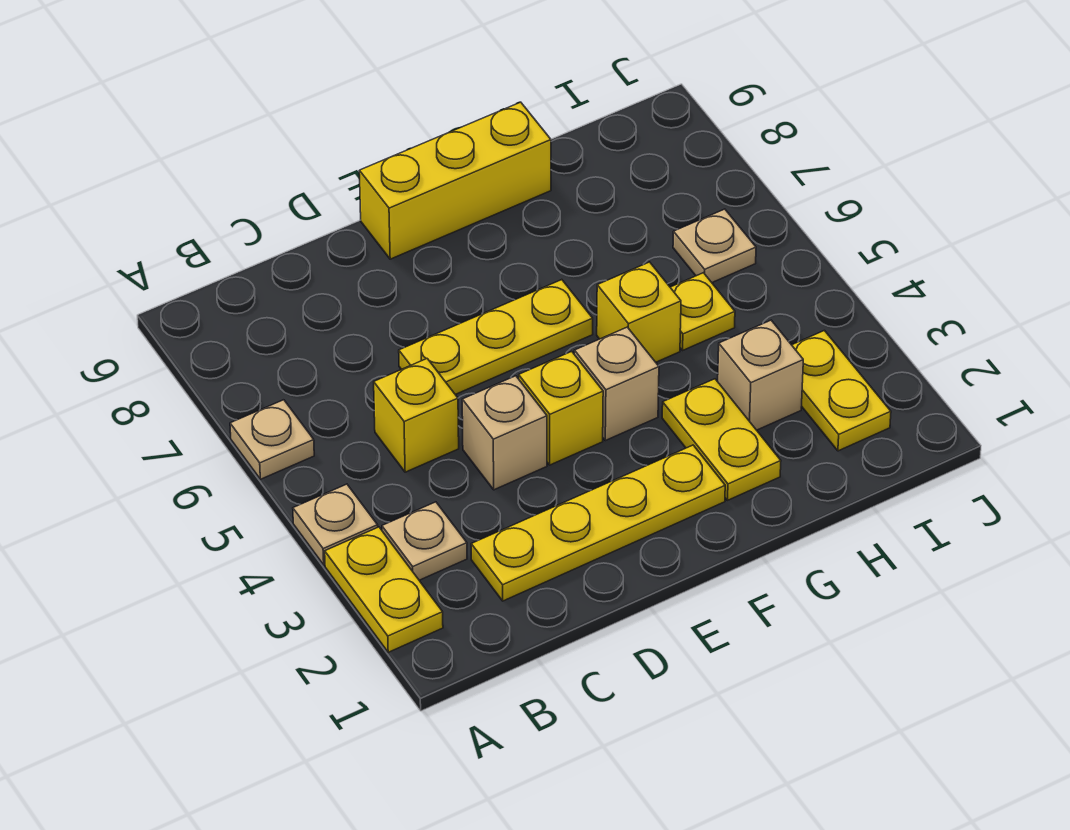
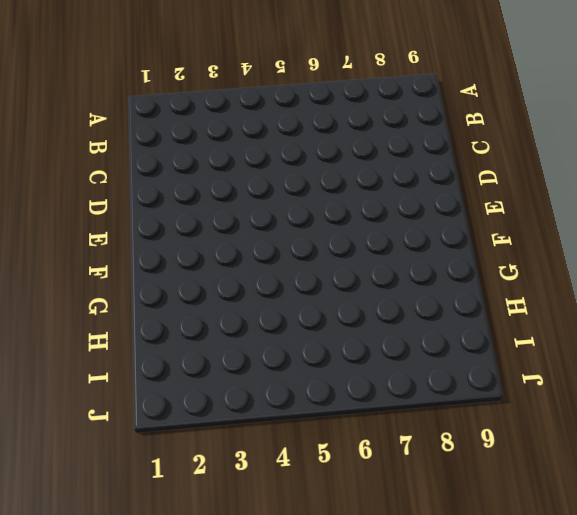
none -> yellow plate A2:A3 level 1
none -> tan plate A4 level 1
none -> tan plate A6 level 1

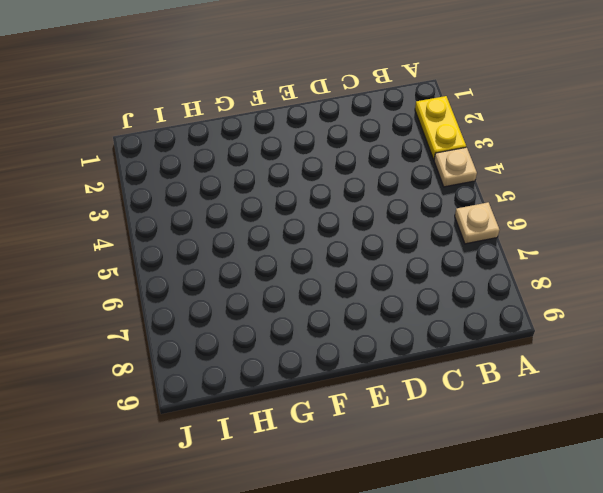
none -> tan plate B3 level 1
none -> yellow plate C2:F2 level 1
none -> yellow brick C5 level 1

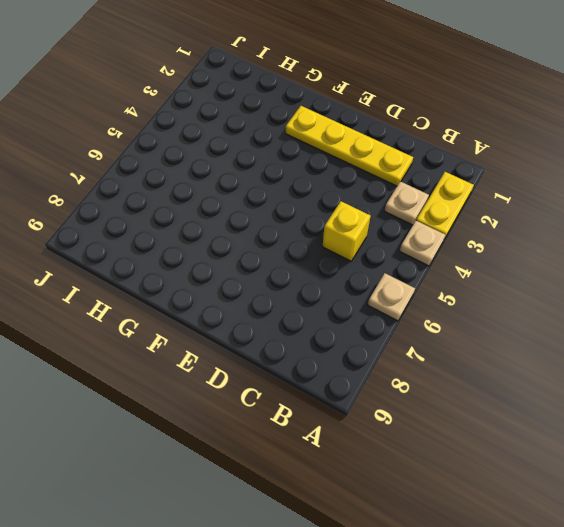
none -> tan brick D4 level 1
none -> yellow plate D6:F6 level 1
none -> yellow brick E4 level 1

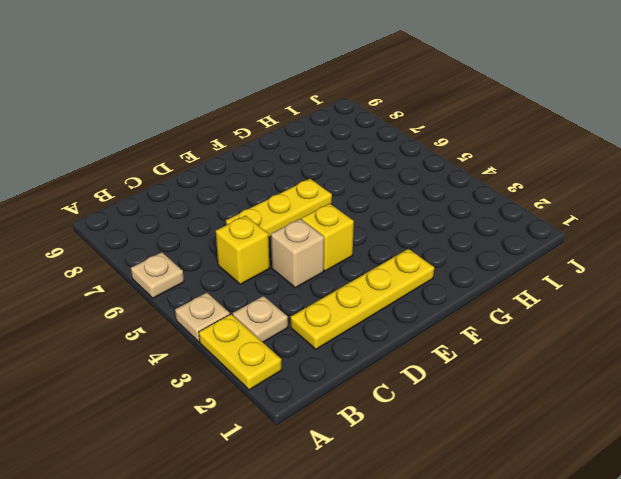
none -> yellow brick E9:G9 level 1
none -> tan brick F4 level 1
none -> yellow plate G2:G3 level 1

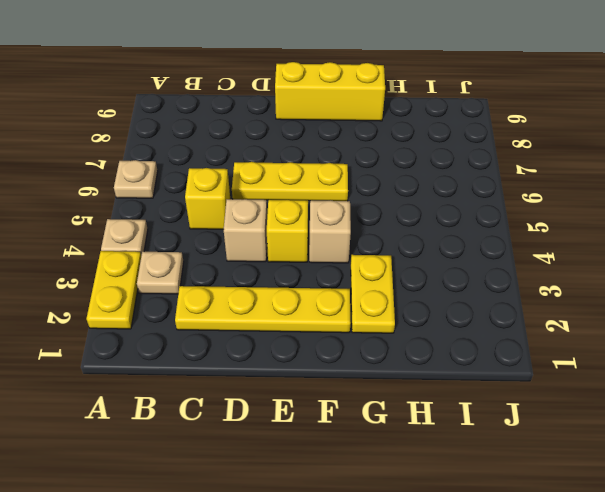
none -> yellow brick G5 level 1
none -> tan brick H3 level 1
none -> yellow plate H5 level 1

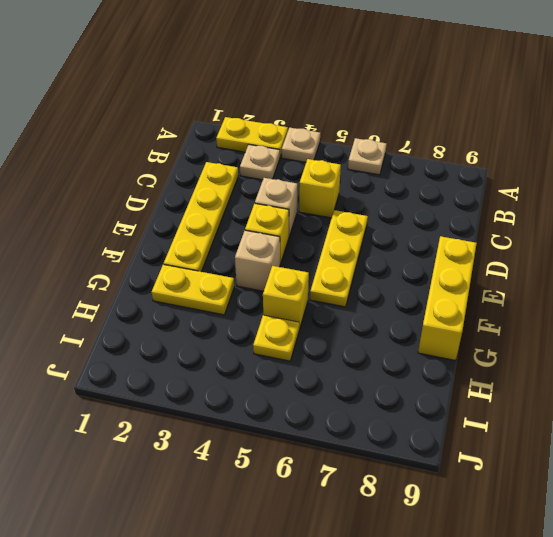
none -> tan brick H3 level 1
none -> yellow plate I2:I3 level 1
none -> tan plate I6 level 1

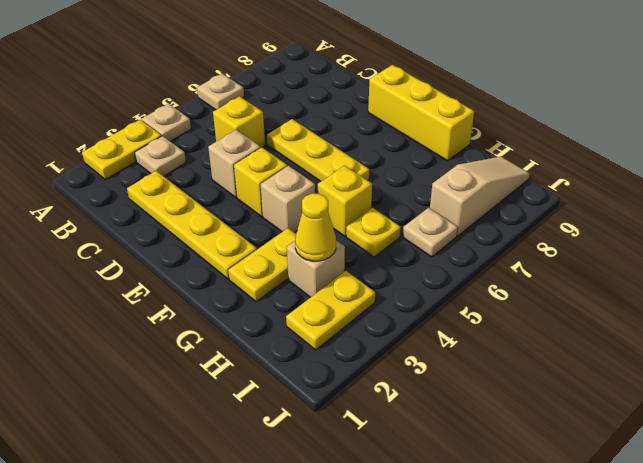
yellow cone H3 level 2 -> none
tan slope I7:I9 level 1 top 7 -> none

